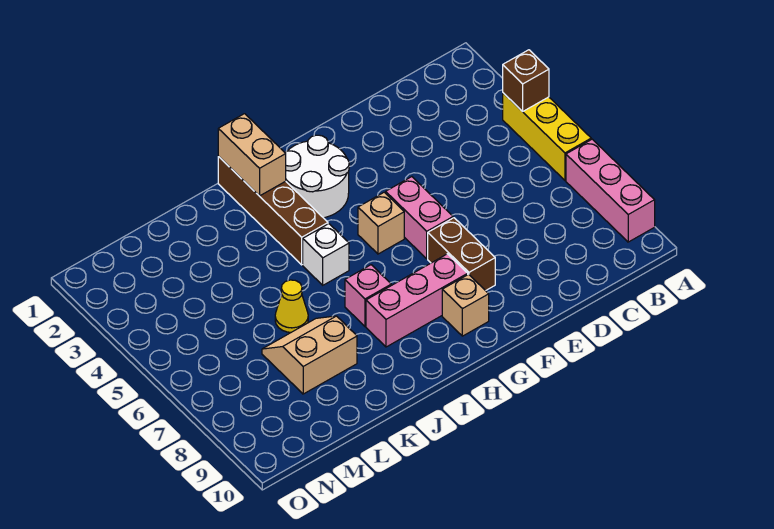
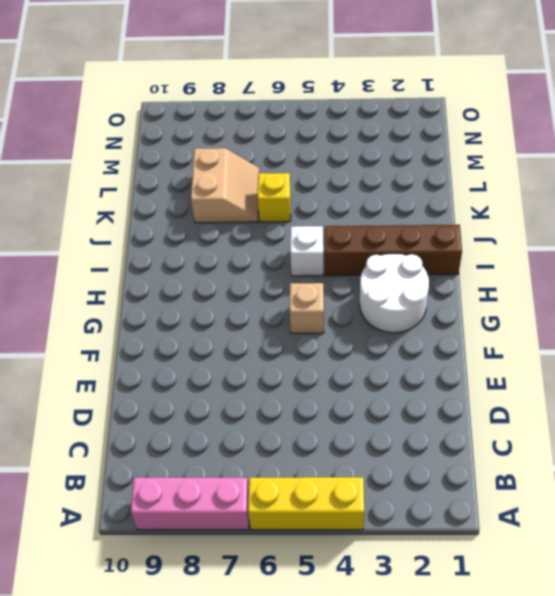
yellow brick K6 level 1 -> yellow cone K6 level 1
none -> pink brick F5:F6 level 1
none -> brown brick F7:F8 level 1
none -> pink brick G8:I8 level 1

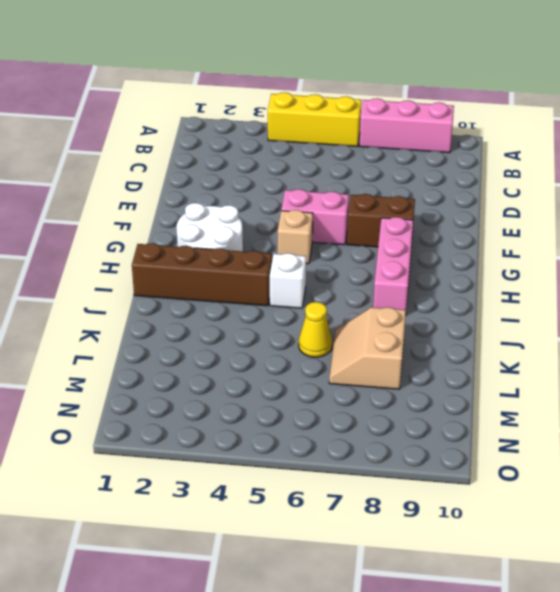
none -> tan brick G9 level 1
none -> pink brick I7 level 1
none -> brown brick A4 level 2

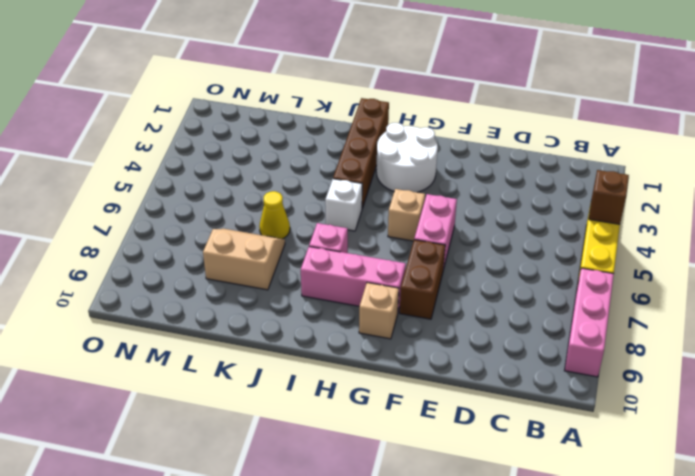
none -> tan brick I1:I2 level 2

